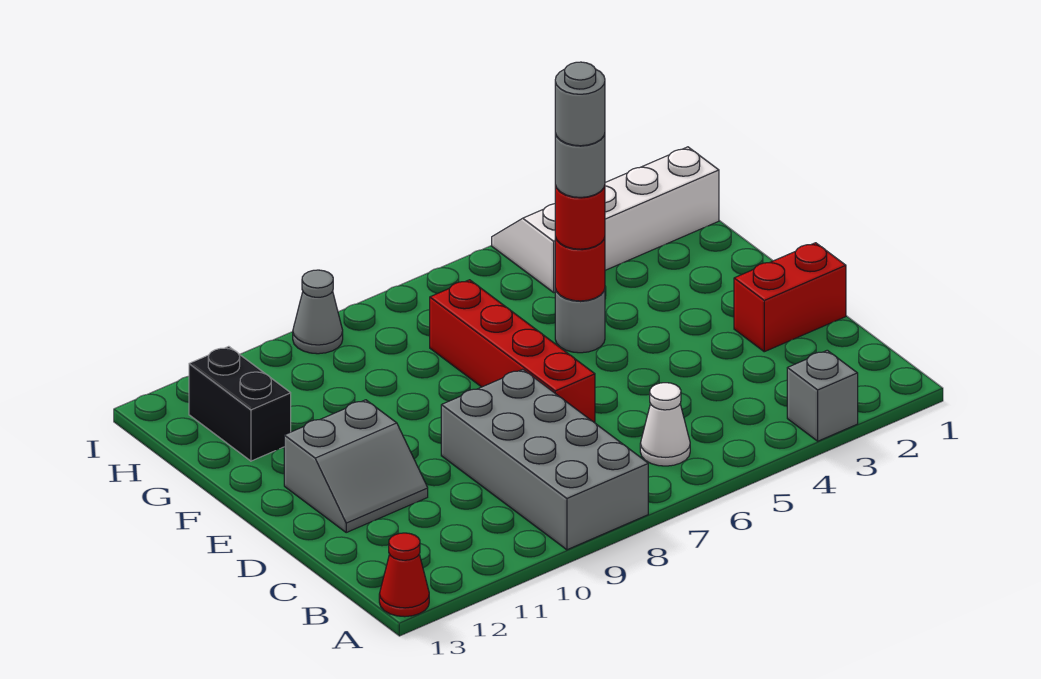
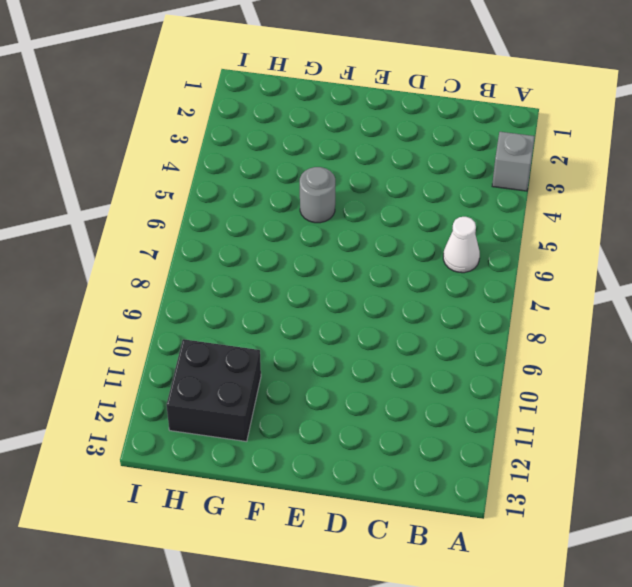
black brick G11:H12 level 1 -> black brick G12:H12 level 1
none -> grey brick A8:D9 level 1
none -> red cone A13 level 1
none -> red brick D1:D2 level 1

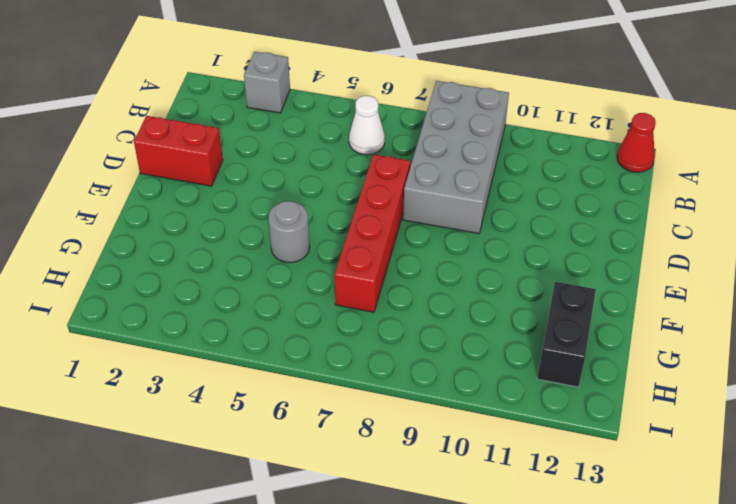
none -> grey slope D11:E12 level 1 top E
none -> white slope H1:I4 level 1 top H
none -> grey cone I9 level 1

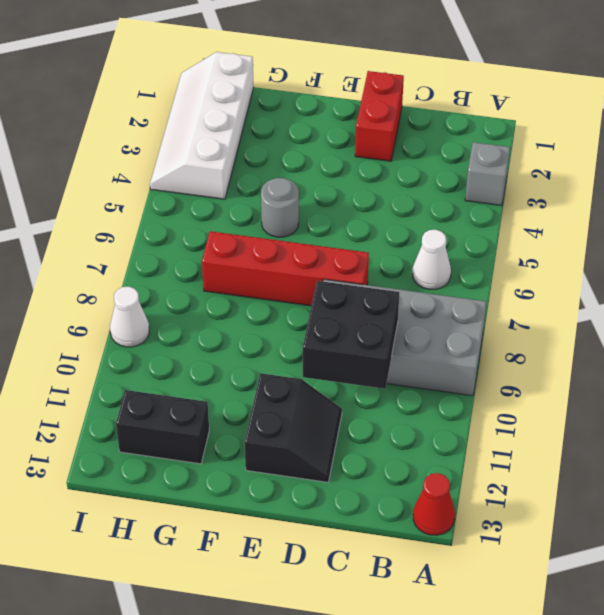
black brick C9:D10 level 2 -> none
black slope D11:E12 level 1 top E -> grey slope D11:E12 level 1 top E
white cone I9 level 1 -> grey cone I9 level 1
none -> red round brick F5 level 2
none -> red round brick F5 level 3
none -> grey round brick F5 level 4

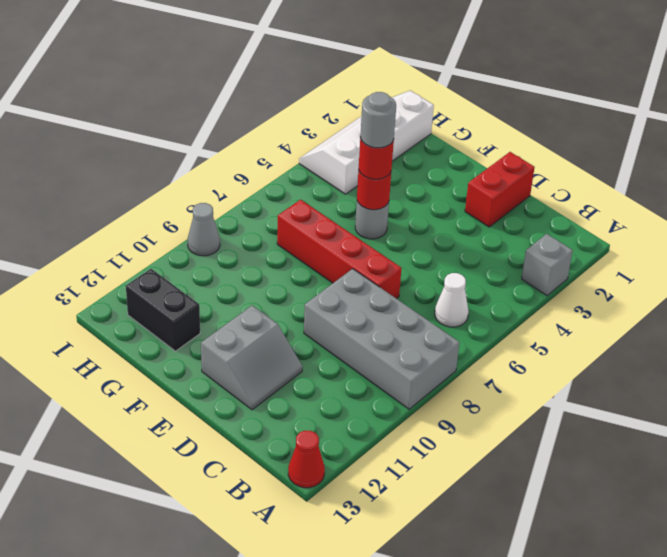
none -> grey round brick F5 level 5

